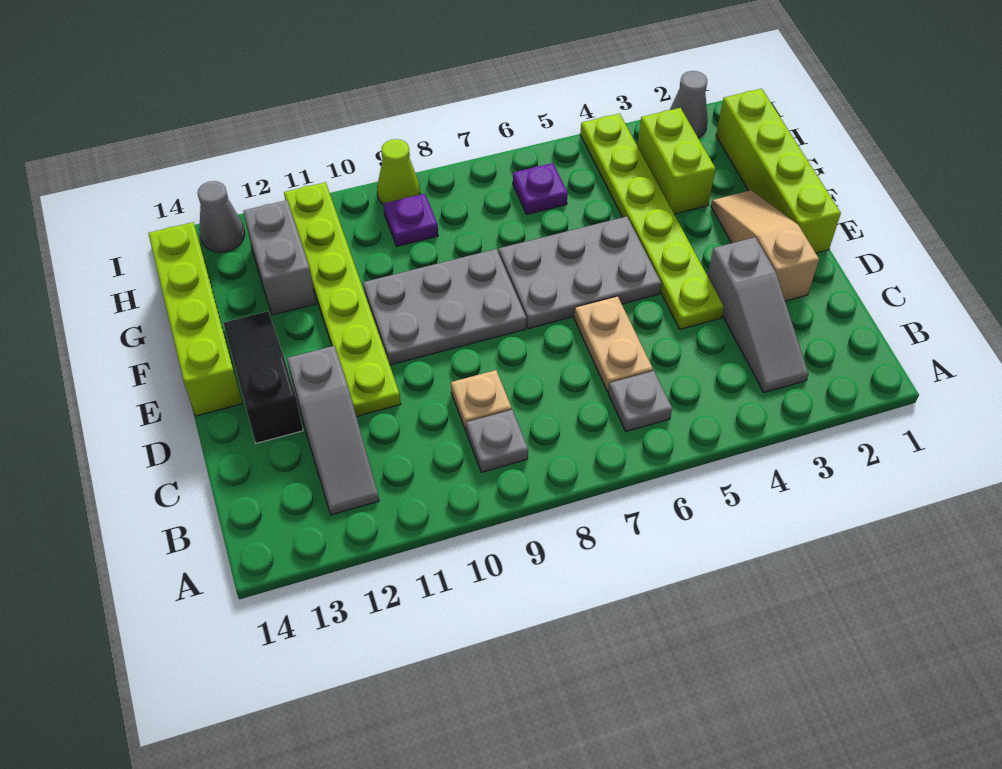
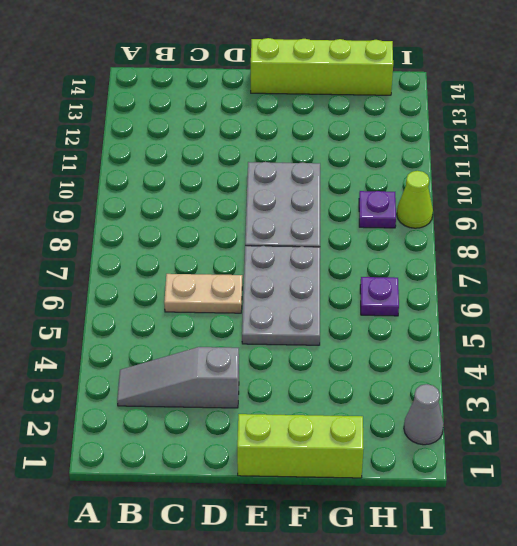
lime brick E1:G1 level 1 -> lime brick E1:H1 level 1
none -> grey plate B6 level 1
none -> grey plate B9 level 1
none -> grey slope B12:D12 level 1 top D

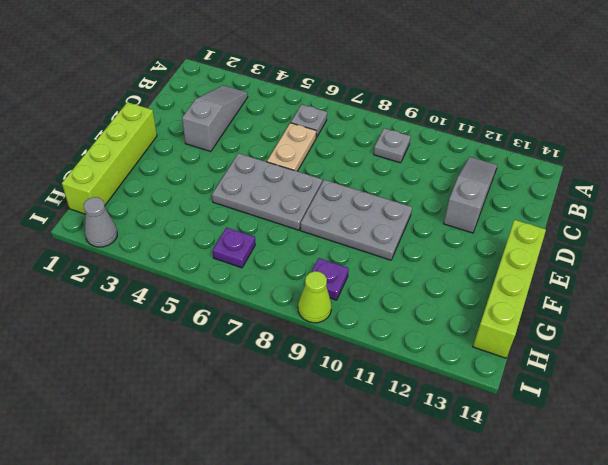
none -> tan plate C9 level 1
none -> tan slope D2:F2 level 1 top D
none -> lime plate D4:I4 level 1

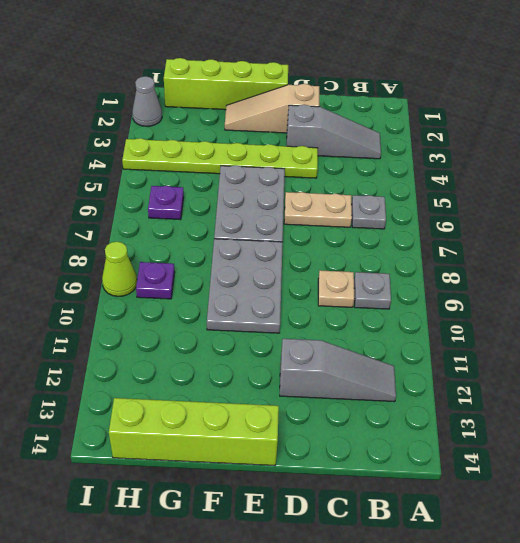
none -> lime plate D11:I11 level 1
none -> black slope D13:F13 level 1 top D
none -> lime brick G3:H3 level 1

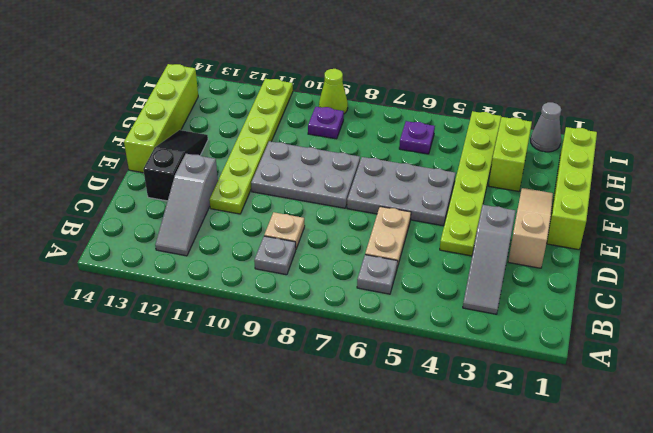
none -> grey brick G12:H12 level 1
none -> grey cone I13 level 1

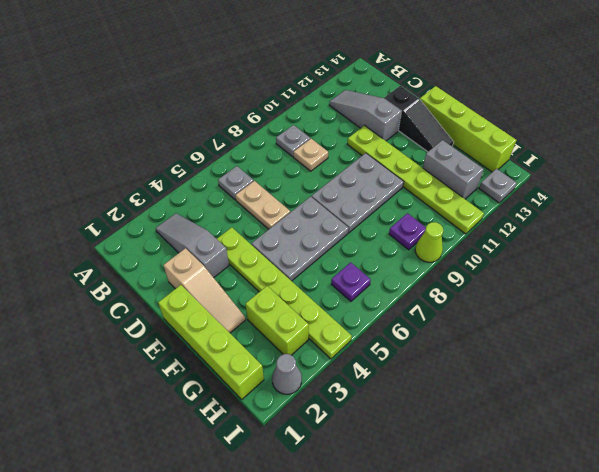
grey plate I13 level 1 -> grey cone I13 level 1

